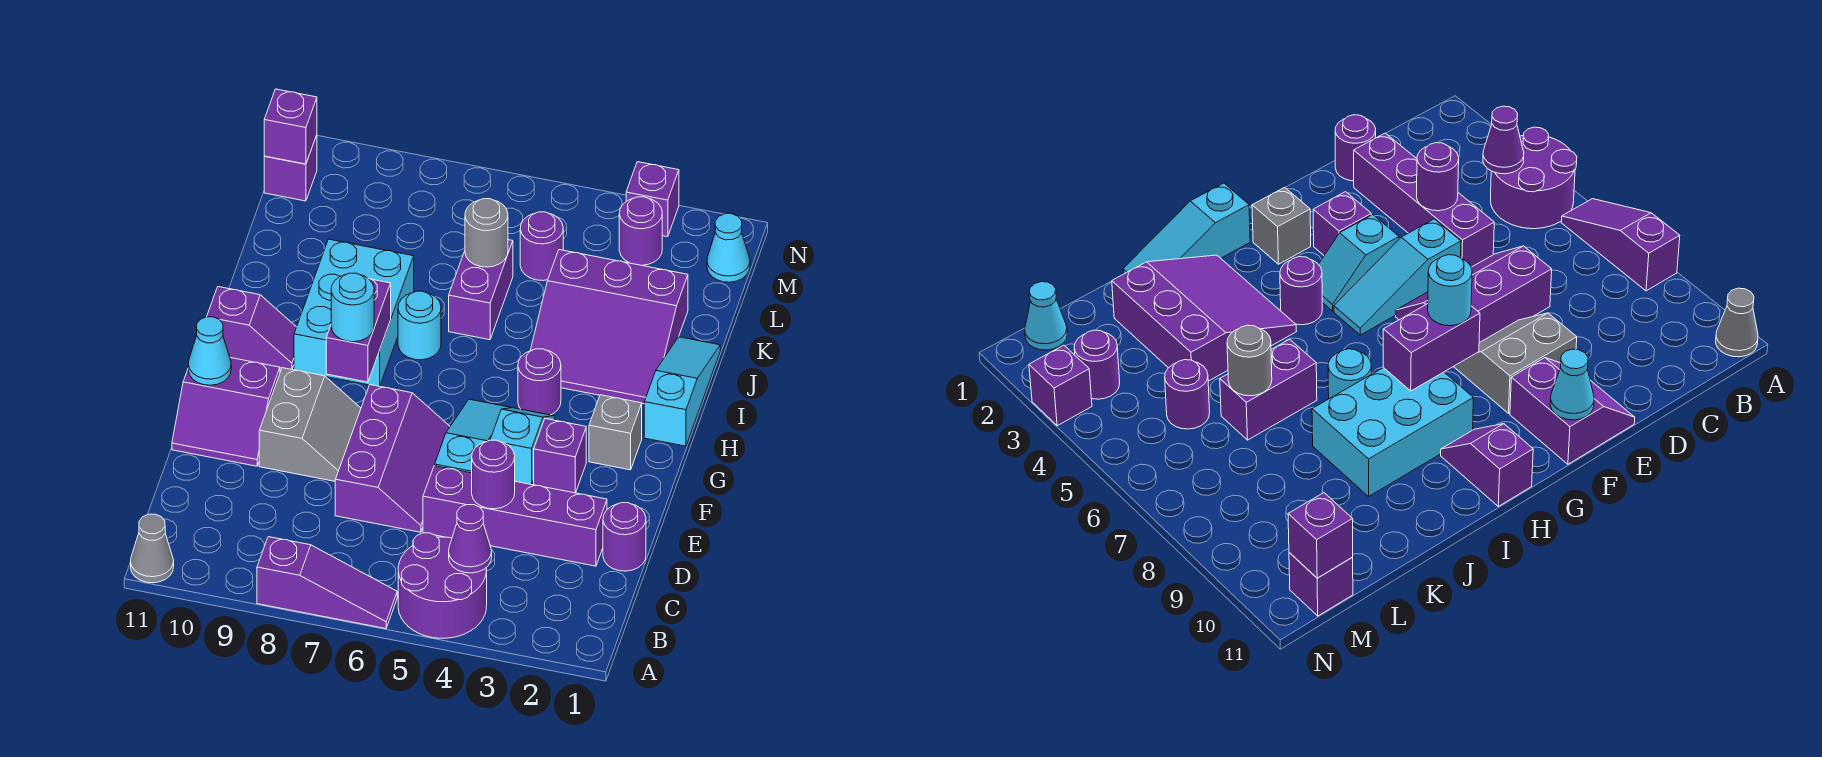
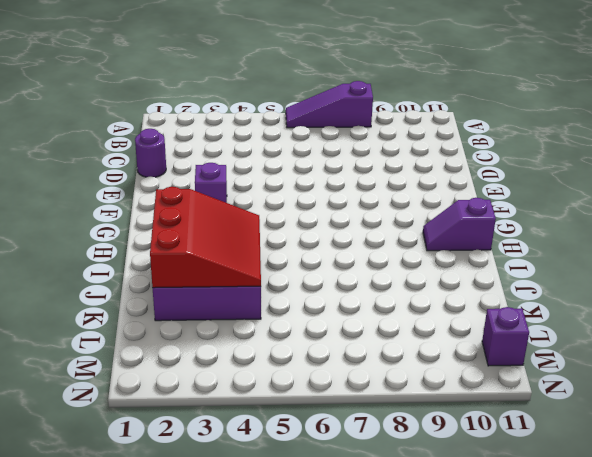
red slope I2:K4 level 2 top 2 -> none
none -> purple round brick A4:B5 level 1
none -> grey cone A11 level 1
none -> purple brick D2:D5 level 1
none -> purple slope D6:F7 level 1 top 7

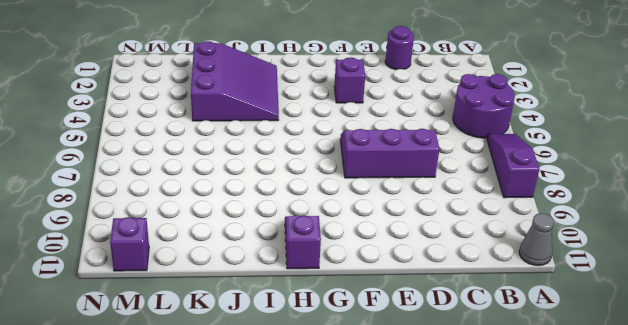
none -> purple brick D2:D5 level 1
none -> cyan slope E5:G5 level 1 top E
none -> grey slope E8:F9 level 1 top 9
none -> purple slope E10:F11 level 1 top F

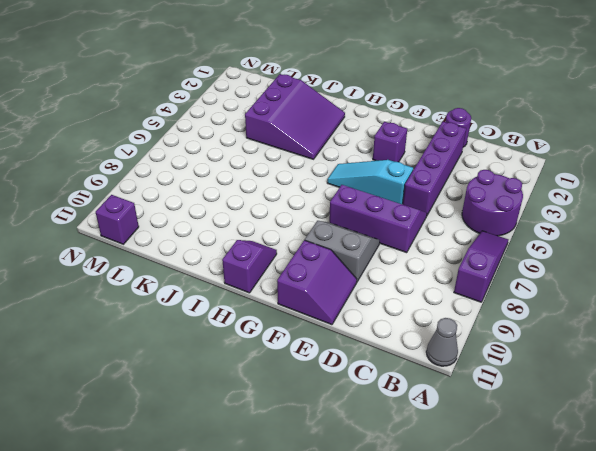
none -> cyan slope F4:G4 level 1 top F
none -> grey brick G2 level 1
none -> cyan slope H1:J1 level 1 top H
none -> purple round brick H4 level 1

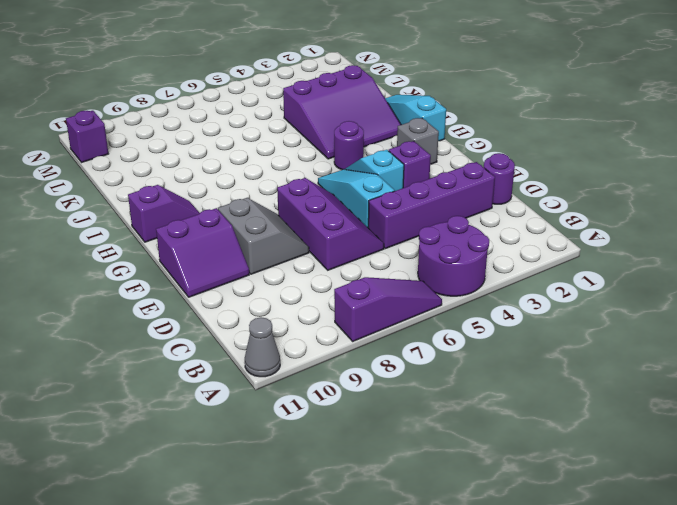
none -> cyan brick H8:J9 level 1
none -> cyan round brick I7 level 1
none -> purple brick J6:K6 level 1
none -> purple round brick L5 level 1

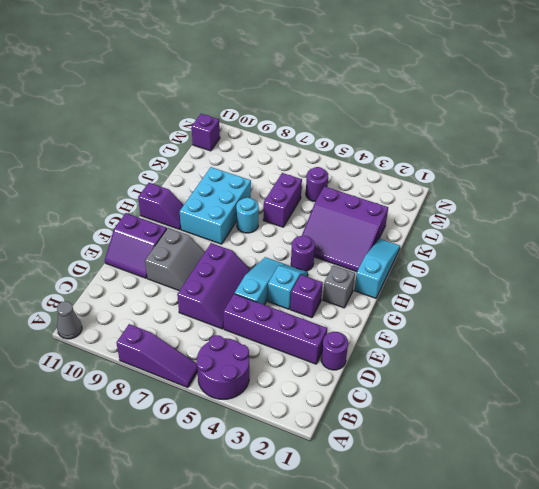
none -> cyan cone M1 level 1
none -> purple round brick M3 level 1
none -> purple brick N3 level 1
none -> purple cone B4 level 2

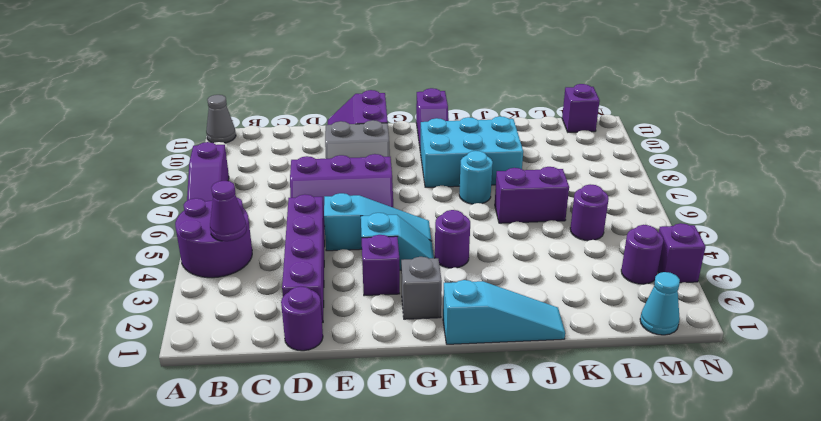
none -> purple slope I2:K4 level 1 top K
none -> purple round brick D4 level 2
none -> cyan cone F11 level 2
none -> purple brick G8:H8 level 2

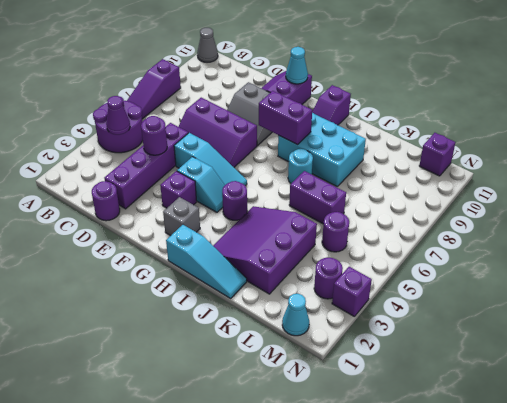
none -> grey round brick K6 level 2
none -> purple brick M11 level 2
none -> cyan round brick G8 level 3

